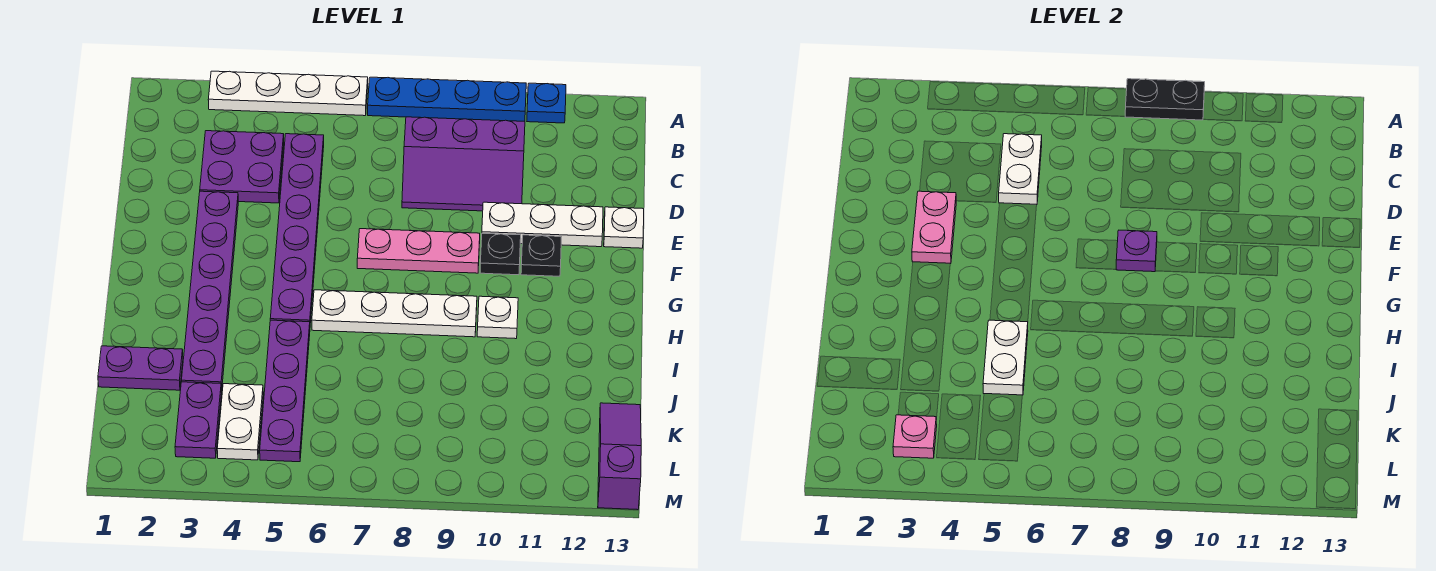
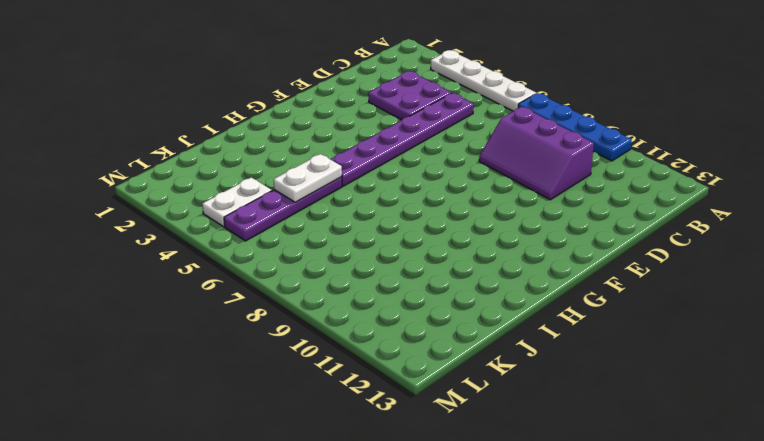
none -> blue plate A11 level 1
none -> purple plate E3:J3 level 1
none -> white plate E10:E12 level 1

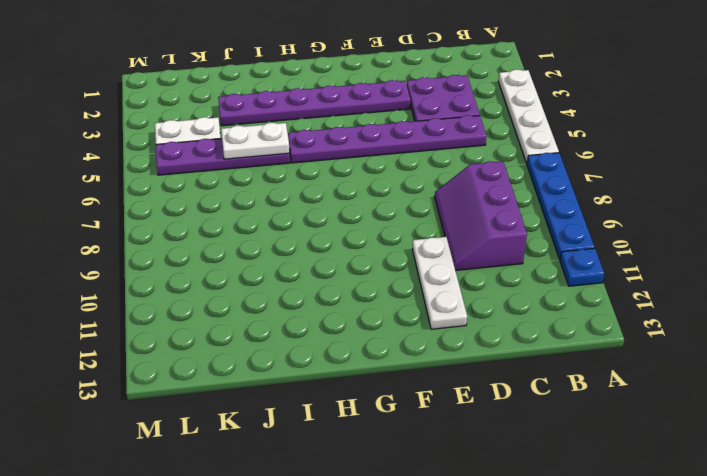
none -> white plate E13 level 1
none -> pink plate F7:F9 level 1
none -> black plate F10 level 1

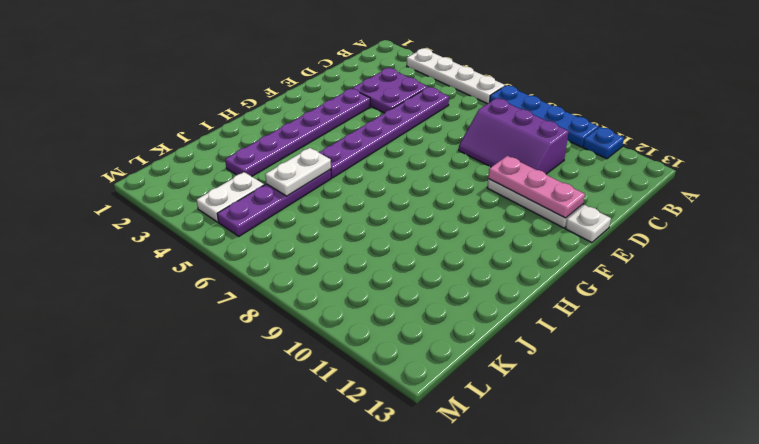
pink plate E10:E12 level 2 -> pink plate F7:F9 level 1
none -> black plate F10 level 1
none -> black plate F11 level 1
none -> white plate H6:H9 level 1

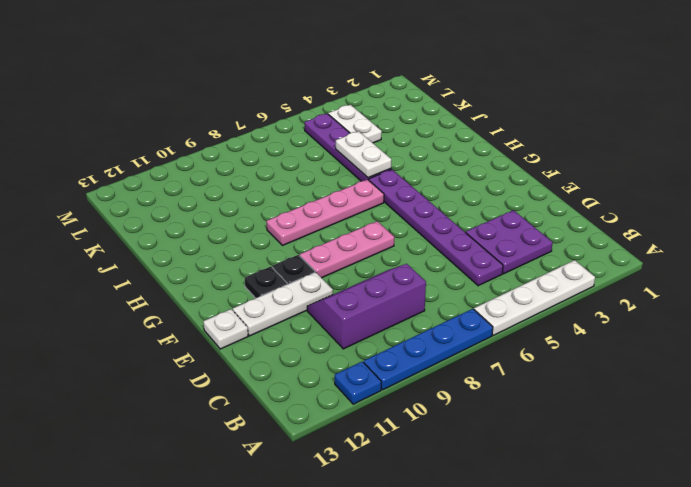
pink plate H6:H9 level 1 -> white plate H6:H9 level 1
none -> purple plate E3:J3 level 1
none -> white plate H10 level 1
none -> purple plate J1:J2 level 1

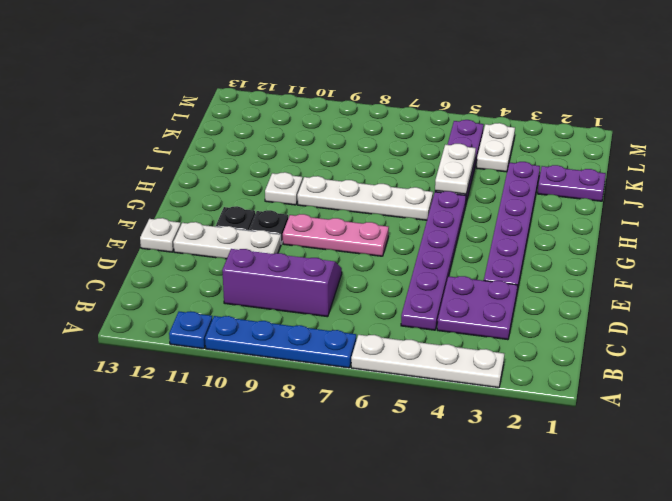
none -> purple plate K3:L3 level 1
none -> purple slope K13:M13 level 1 top M
none -> black plate A8:A9 level 2

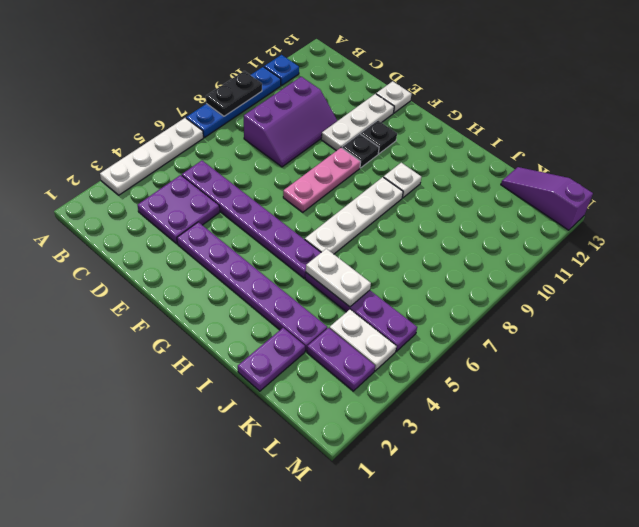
none -> white plate C5:D5 level 2
none -> pink plate E3:F3 level 2
none -> purple plate F8 level 2

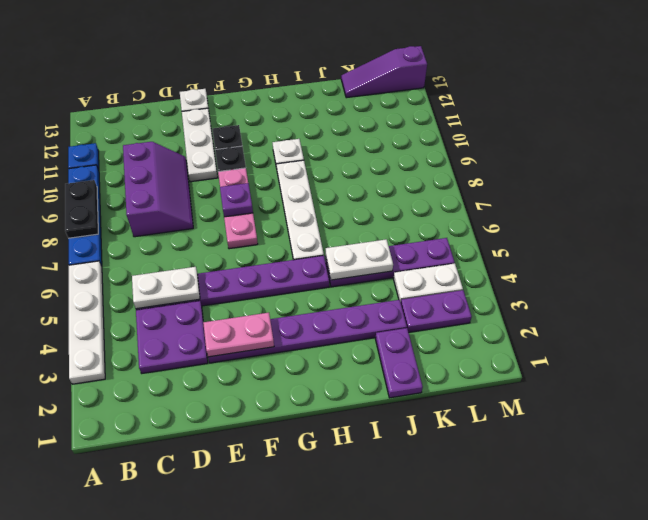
none -> pink plate L3 level 2

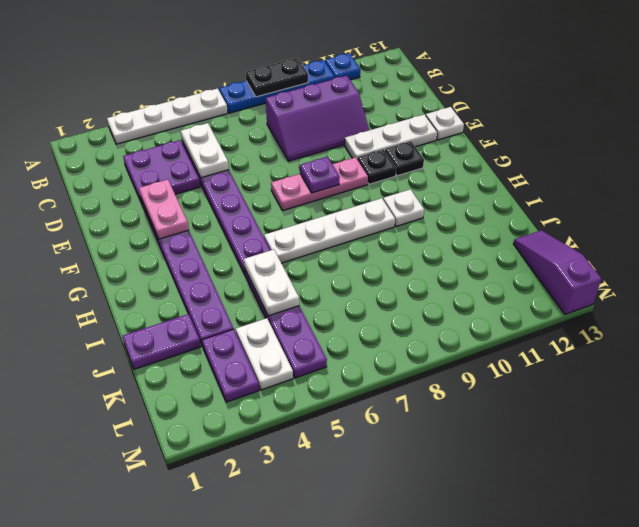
none -> pink plate L3 level 2

